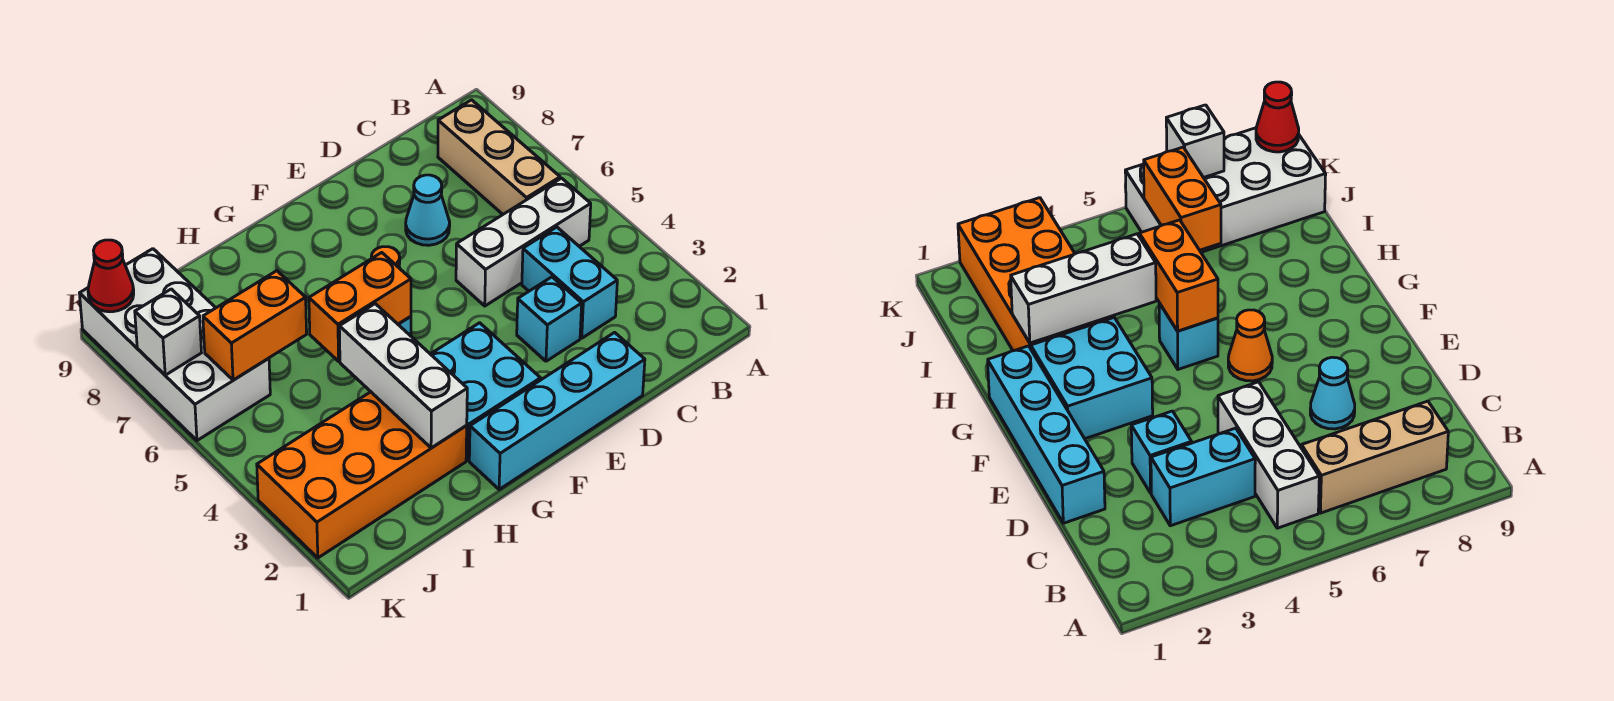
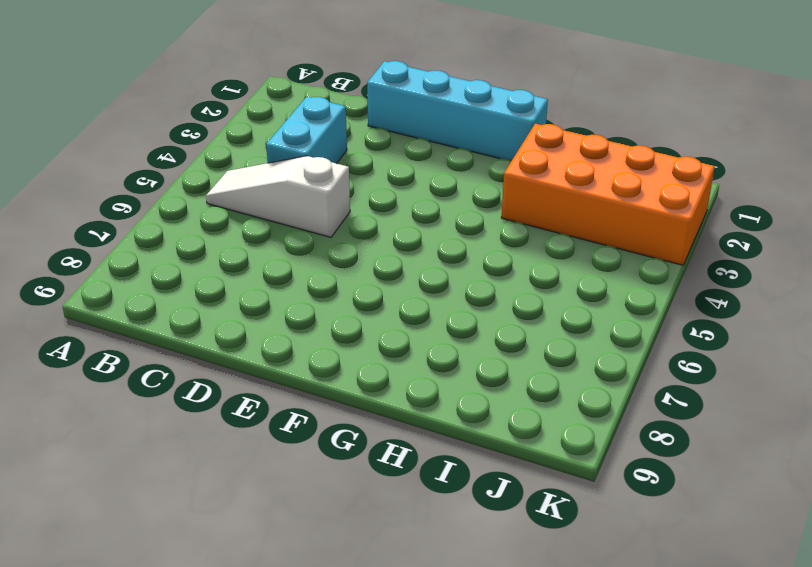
white slope B5:D5 level 1 top D -> white brick B5:D5 level 1
none -> tan brick B6:B8 level 1
none -> cyan brick D3 level 1
none -> cyan cone D7 level 1

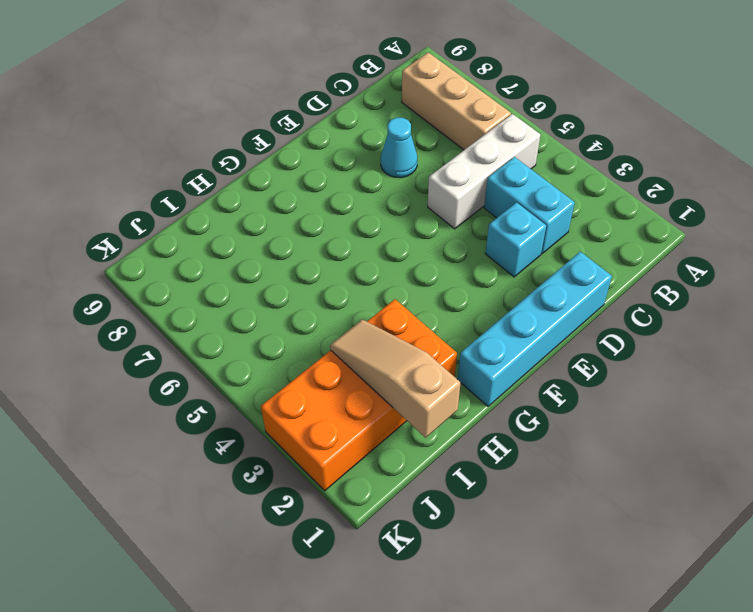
tan slope I1:I3 level 2 top 1 -> none
none -> cyan brick F2:G3 level 1
none -> orange cone F6 level 1
none -> cyan brick G5 level 1

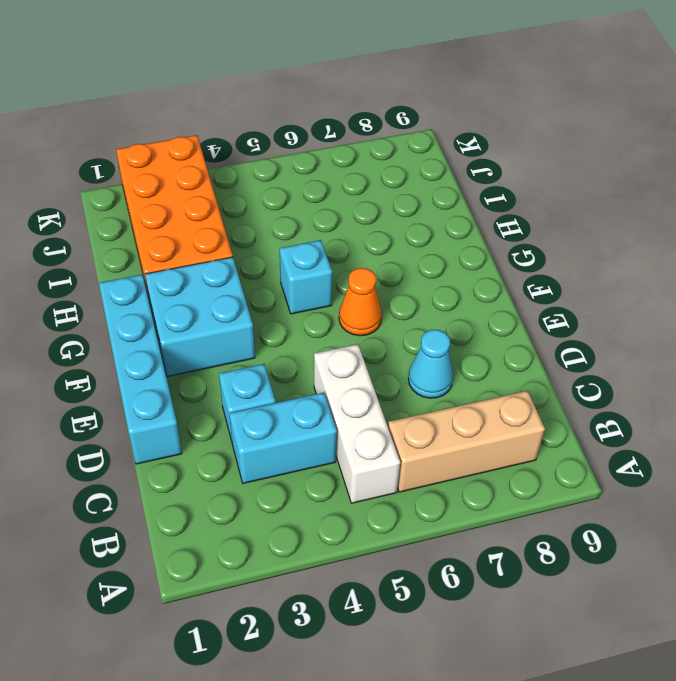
none -> white brick J6:K9 level 1
none -> orange brick G5:H5 level 2
none -> white brick H2:H4 level 2

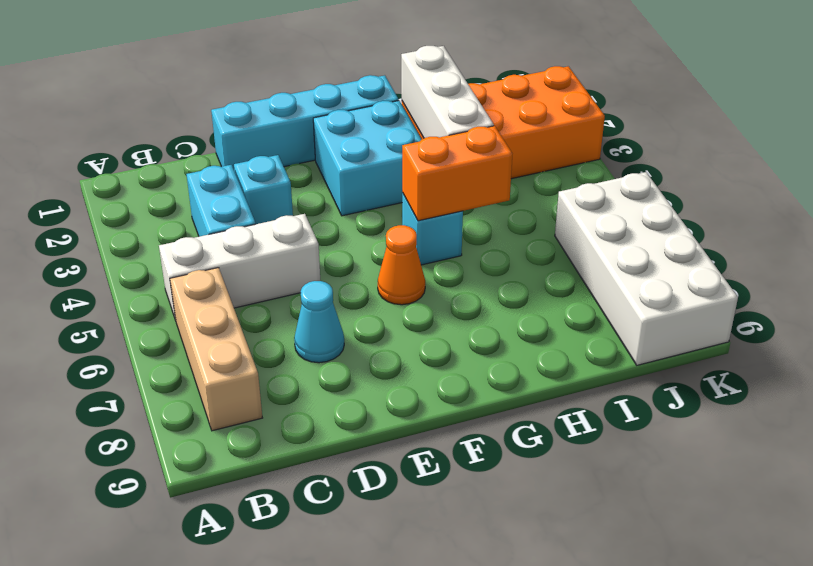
none -> orange brick I6:J6 level 2
none -> white brick K7 level 2
none -> red cone K9 level 2

